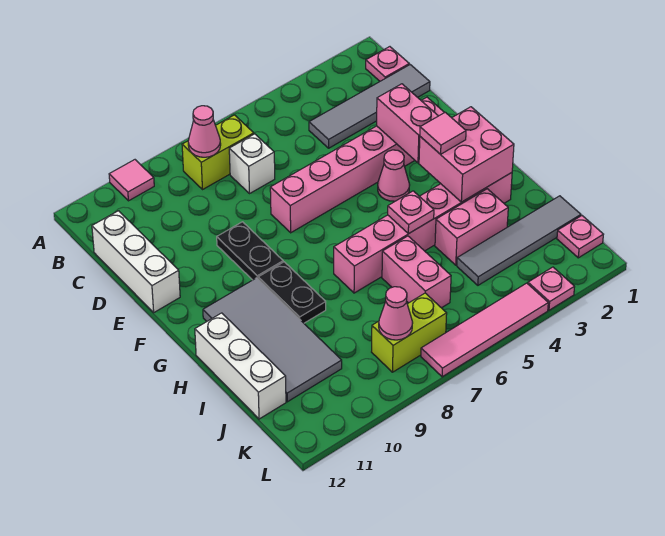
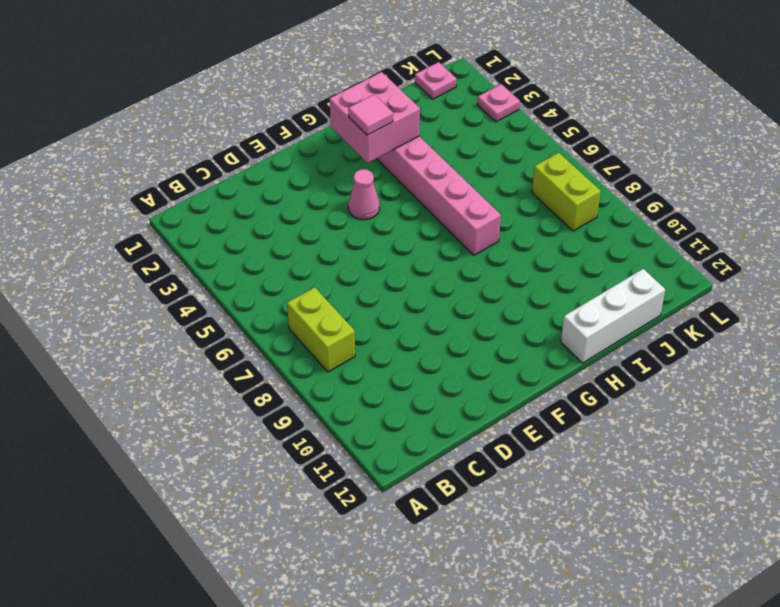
none -> pink tile A10 level 1
none -> pink plate B1 level 1
none -> grey tile C1:C4 level 1

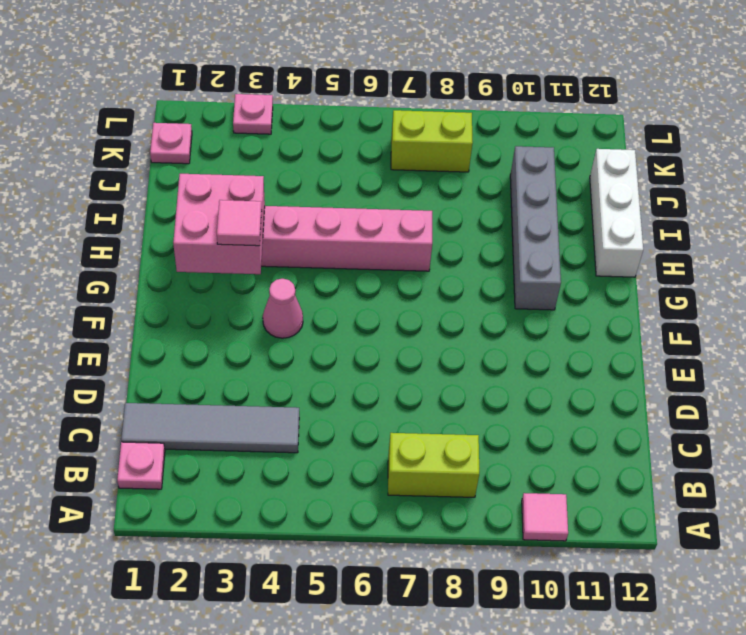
grey brick G10:J10 level 1 -> grey tile G10:J11 level 1
none -> white brick C7 level 1
none -> white brick C12:E12 level 1
none -> pink brick E2:E7 level 1

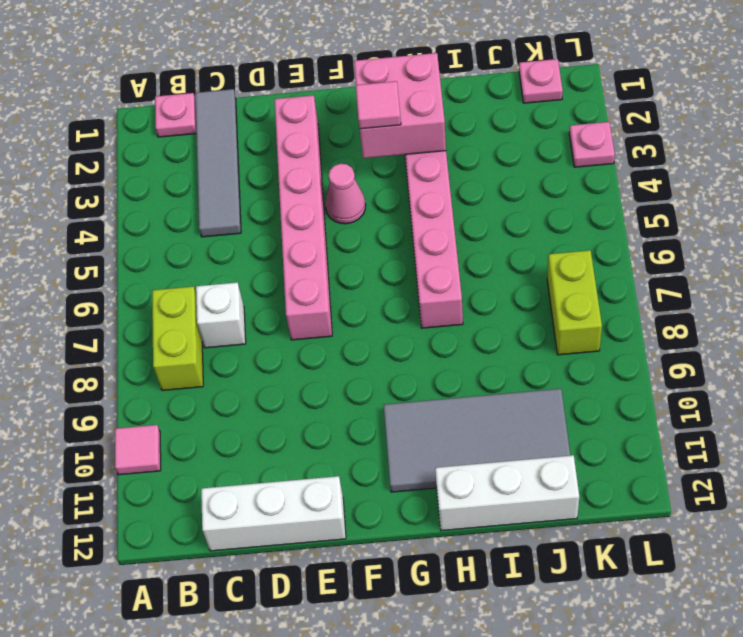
none -> black plate E9:F9 level 1
none -> black plate G9:H9 level 1
none -> pink brick I3:I4 level 1

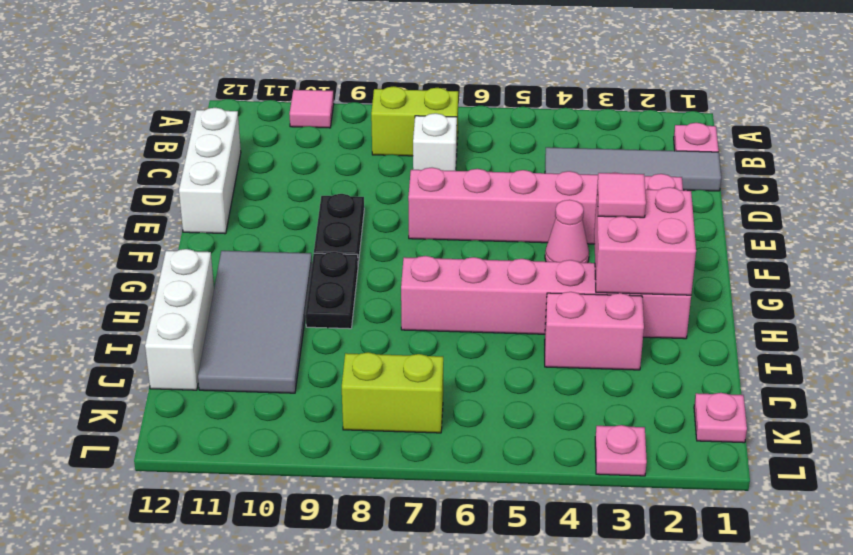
none -> pink brick I6:J6 level 1
none -> grey tile J1:J4 level 1
none -> pink tile L4:L7 level 1

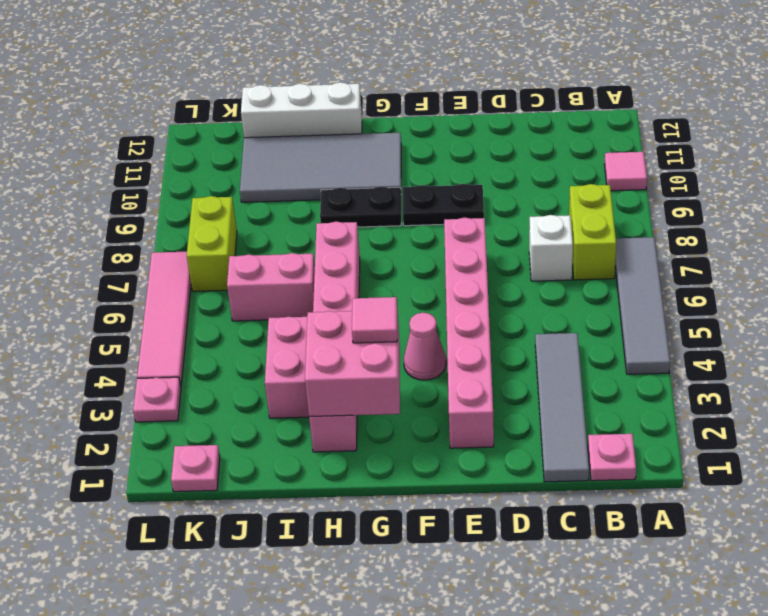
grey tile A4:A7 level 1 -> grey tile J1:J4 level 1
none -> white brick C12:E12 level 1
none -> pink cone B8 level 2
none -> pink brick E3:F3 level 2

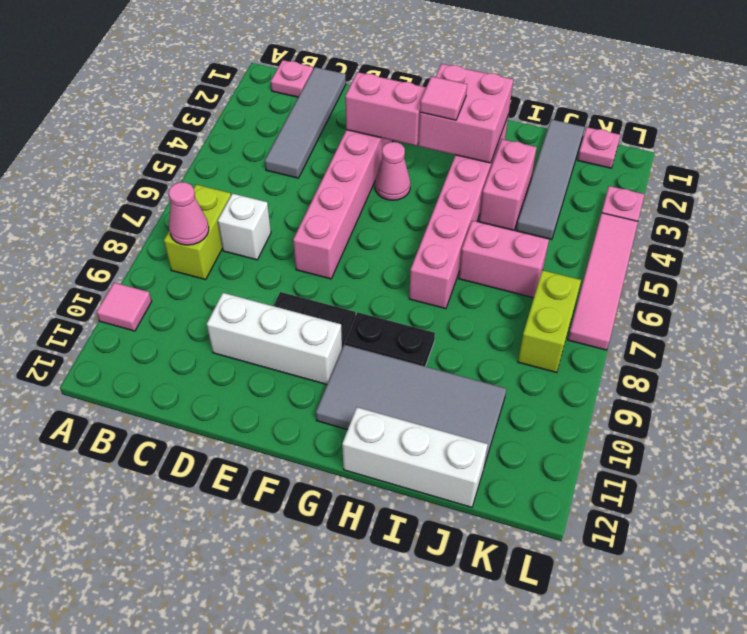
white brick D10:F10 level 1 -> white brick C12:E12 level 1
none -> pink plate H5 level 2
none -> pink cone K8 level 2

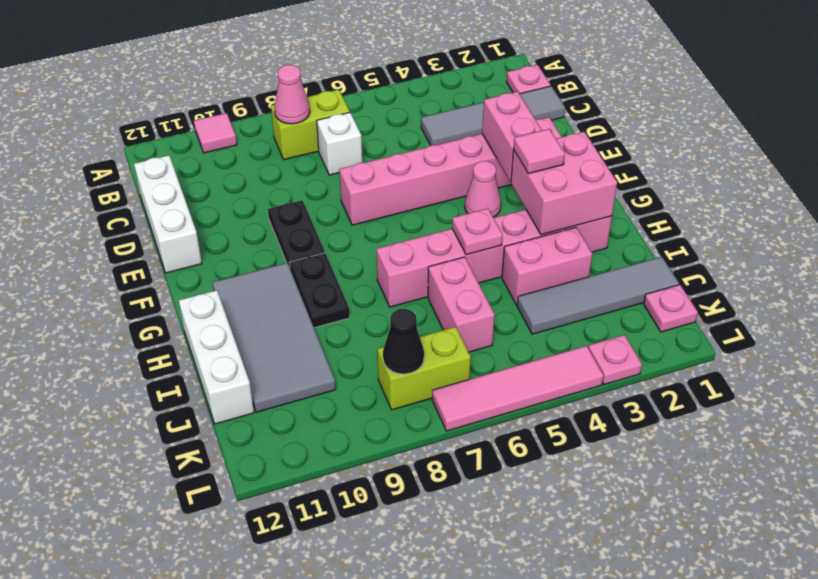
black cone K8 level 2 -> pink cone K8 level 2

